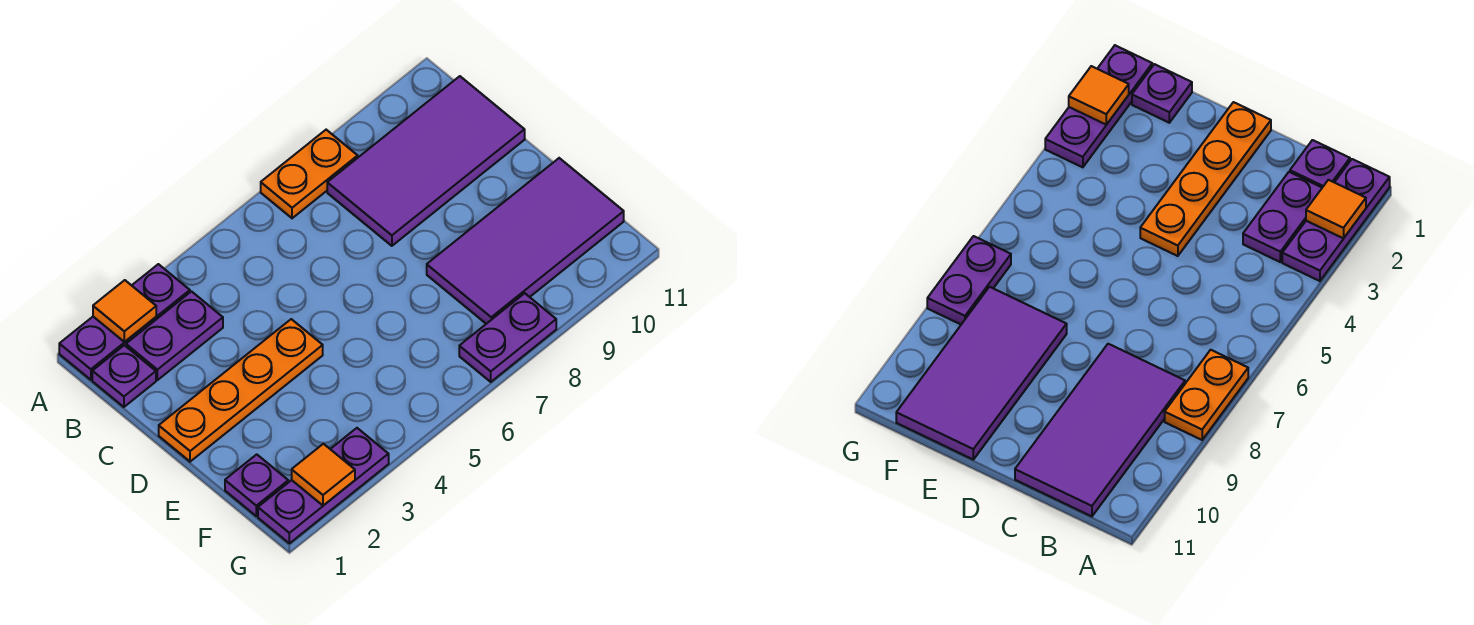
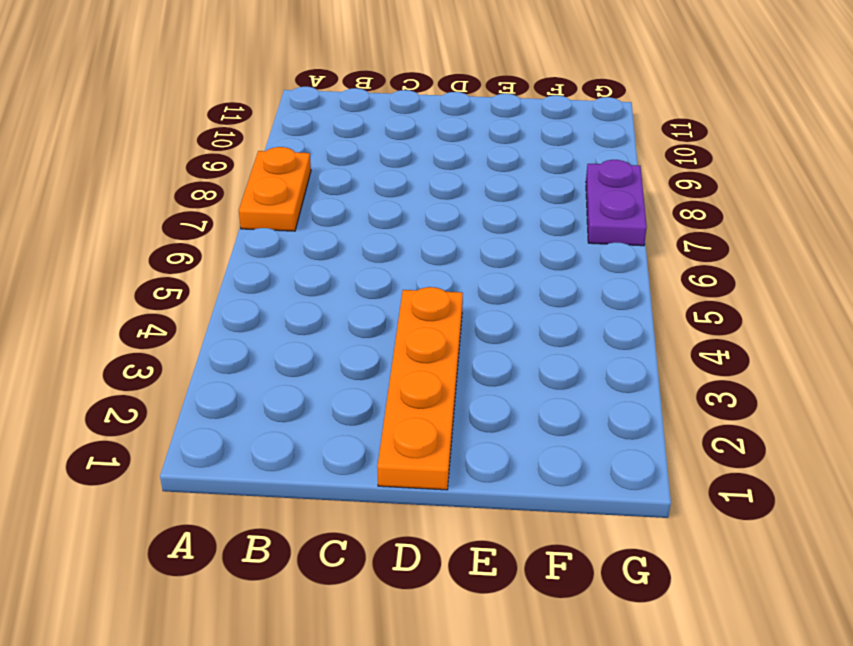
none -> purple plate A1:A3 level 1
none -> purple plate B1 level 1
none -> purple plate B2:B3 level 1

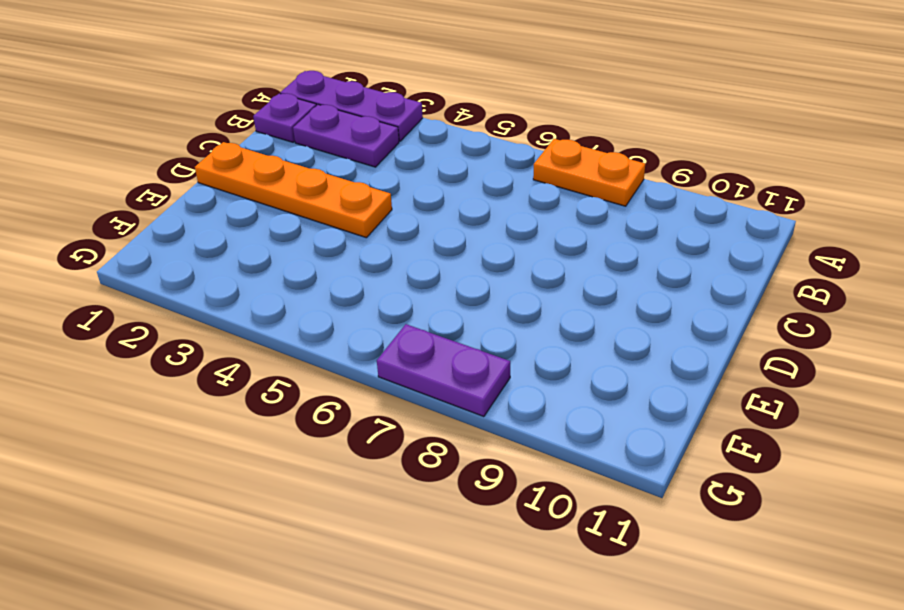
none -> purple tile B8:C11 level 1
none -> purple tile E8:F11 level 1
none -> purple plate F1 level 1

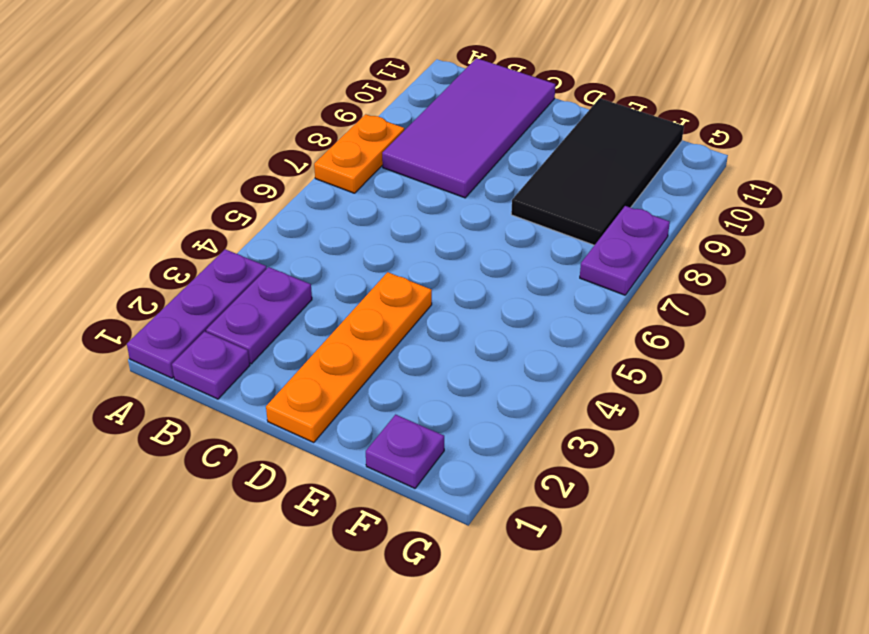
black tile E8:F11 level 1 -> purple tile E8:F11 level 1
none -> purple plate G1:G3 level 1
none -> orange tile A2 level 2
none -> orange tile G2 level 2

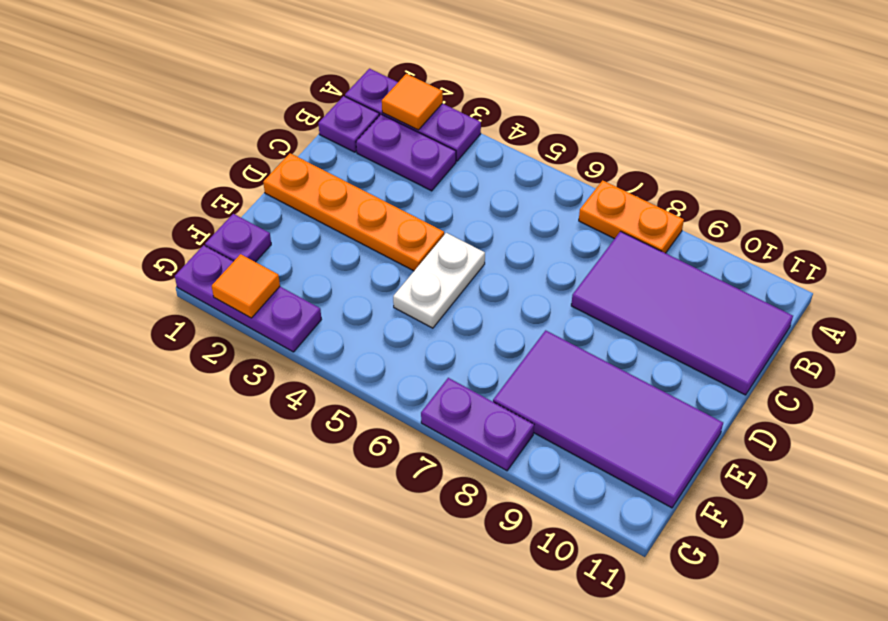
white plate D5:E5 level 1 -> none

